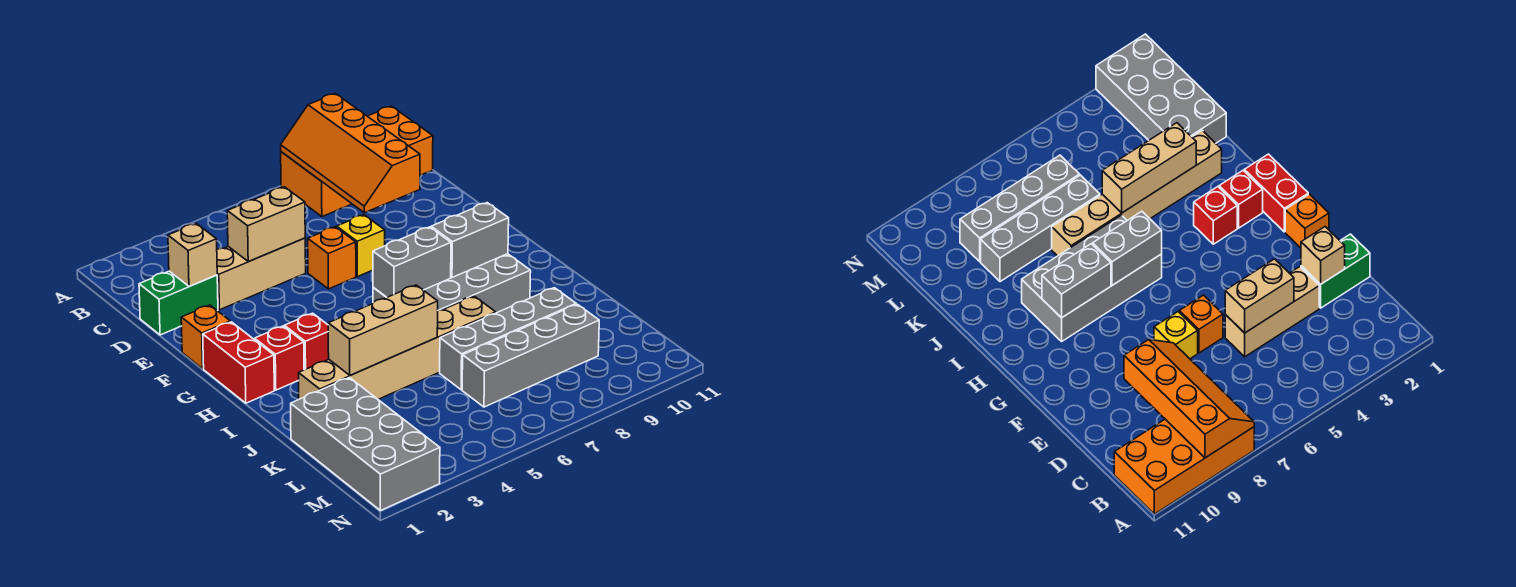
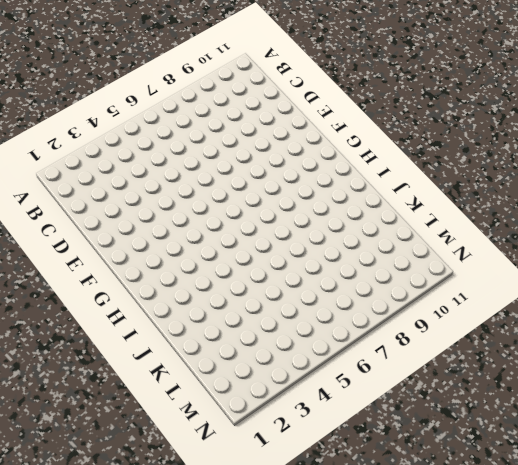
none -> orange brick A8:B11 level 1
none -> green brick D1:D2 level 1
none -> tan brick D3:D5 level 1

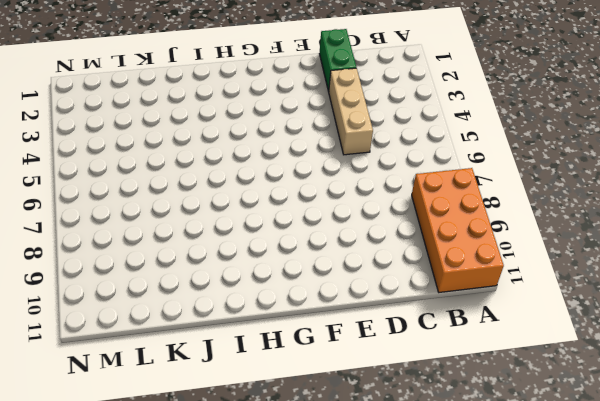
none -> orange brick E6 level 1
none -> yellow brick E7 level 1
none -> orange brick F1 level 1

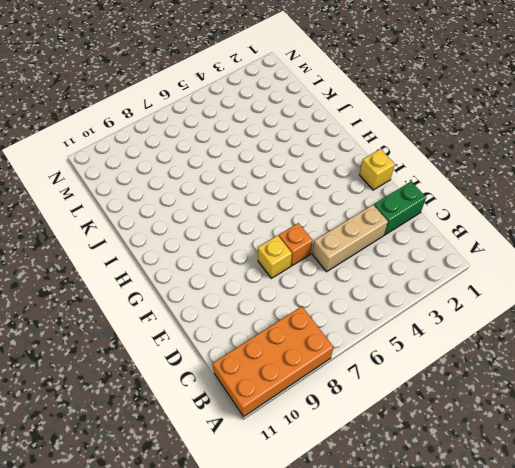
yellow brick F1 level 1 -> orange brick F1 level 1
none -> red brick G1:H1 level 1
none -> red brick H2 level 1
none -> red brick H3 level 1

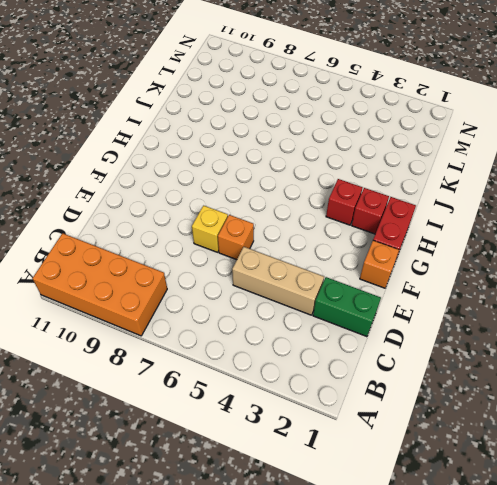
none -> grey brick H6:I9 level 1
none -> tan brick J2:J7 level 1
none -> grey brick K1:N2 level 1

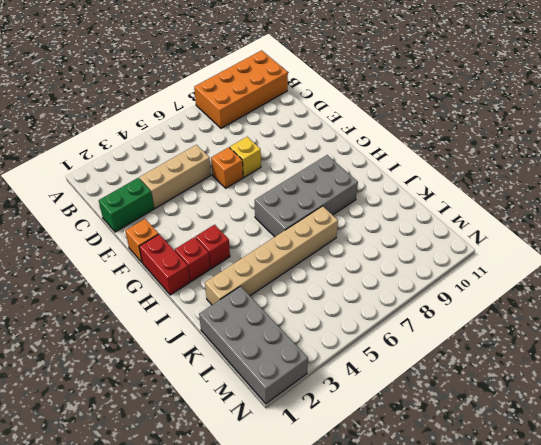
none -> grey brick K6:K9 level 1
none -> grey brick L6:L9 level 1
none -> orange slope A8:D9 level 2 top 9

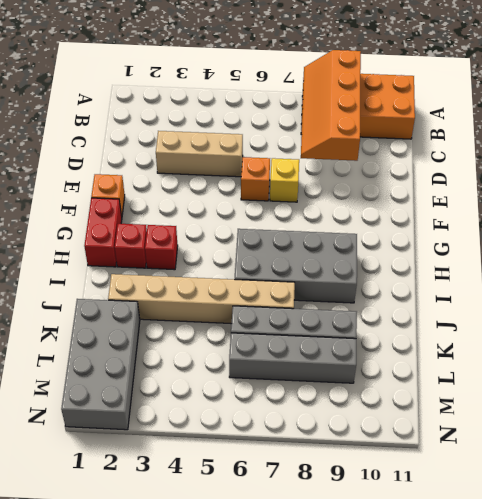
none -> green brick D1:D2 level 1
none -> tan brick D2 level 2
none -> tan brick D4:D5 level 2

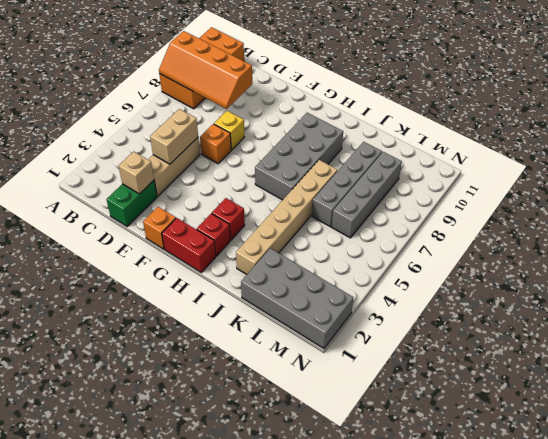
none -> grey brick H6:H7 level 2
none -> grey brick H8:H9 level 2
none -> tan brick J3:J5 level 2

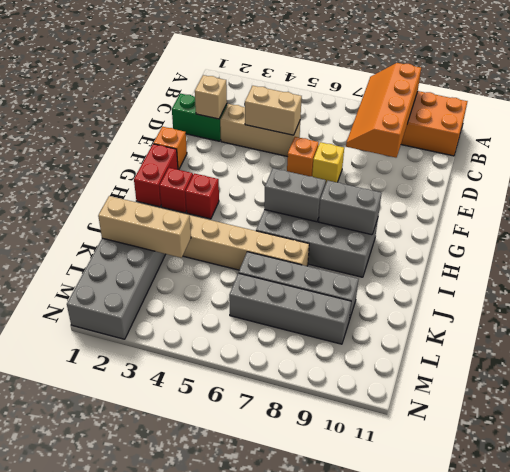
tan brick K1:K3 level 2 -> tan brick J3:J5 level 2

